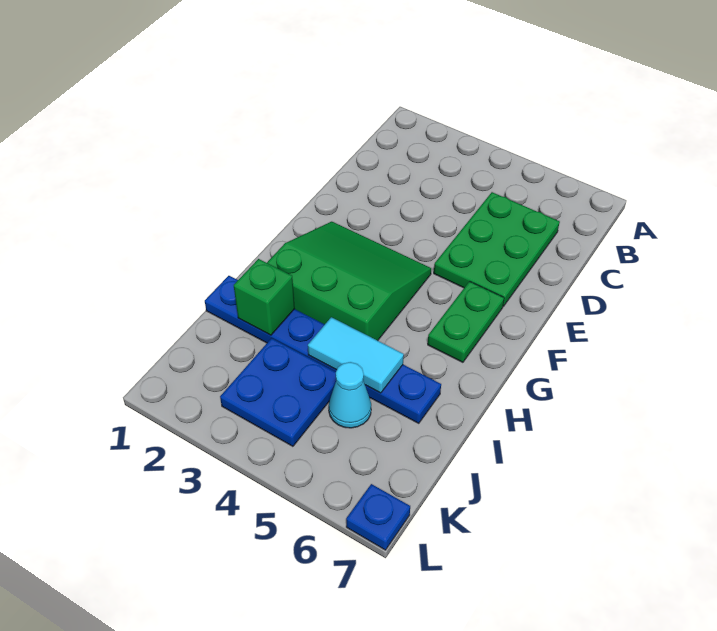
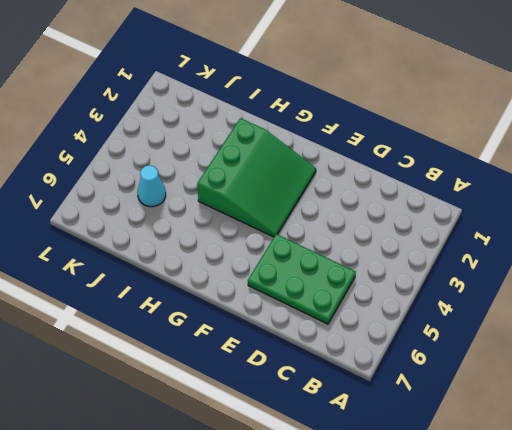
none -> green plate F6:G6 level 1
none -> blue plate I1:I6 level 1

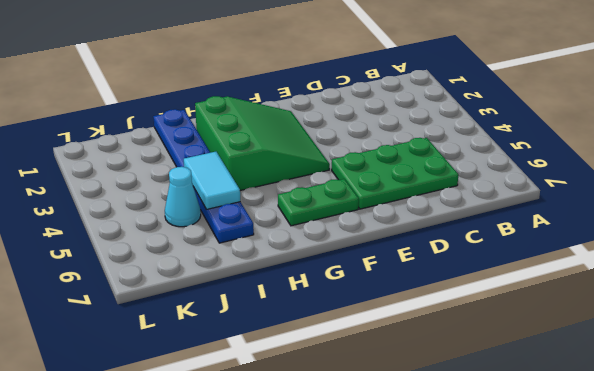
none -> blue plate J3:K4 level 1
none -> blue plate L7 level 1

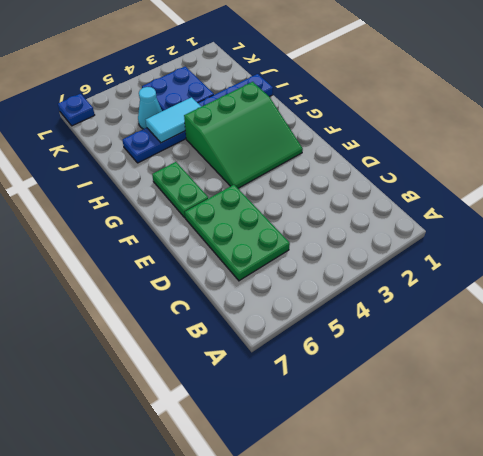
none -> green brick I2 level 2

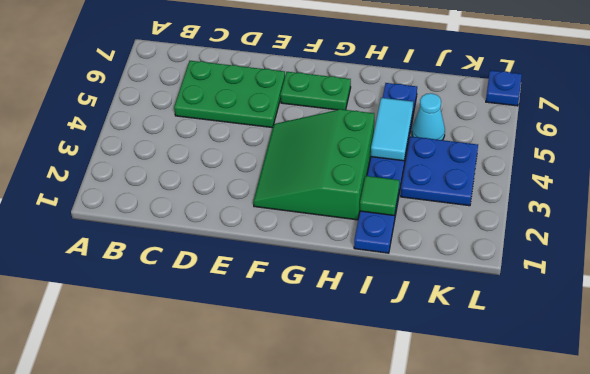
green tile I2 level 2 -> green brick I2 level 2

